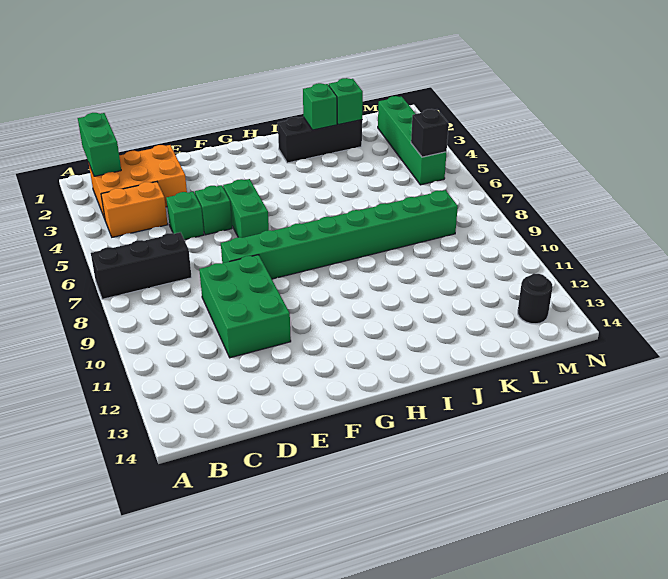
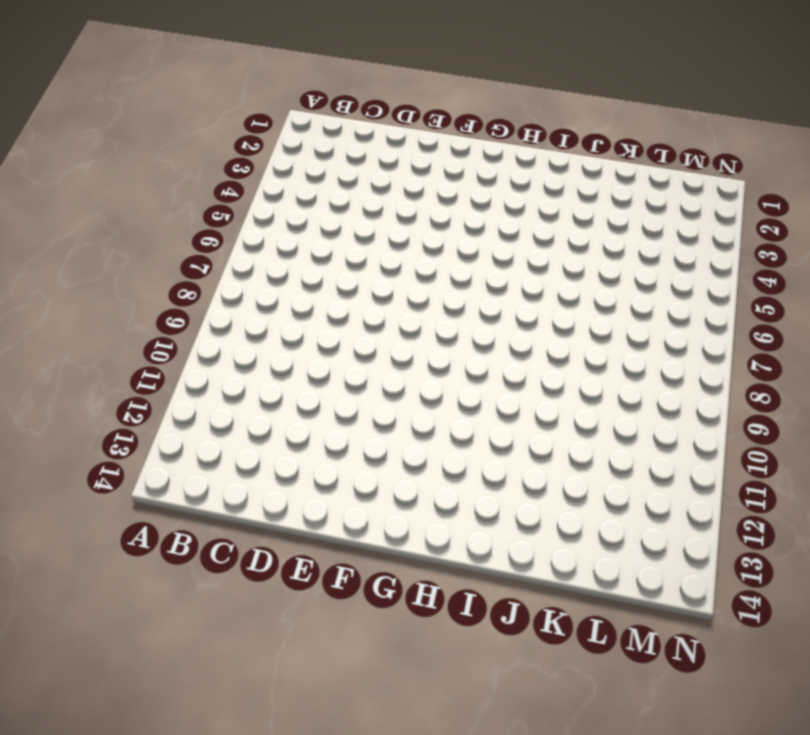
none -> black brick A7:C7 level 1
none -> orange brick B2:D3 level 1
none -> orange brick B4:C4 level 1

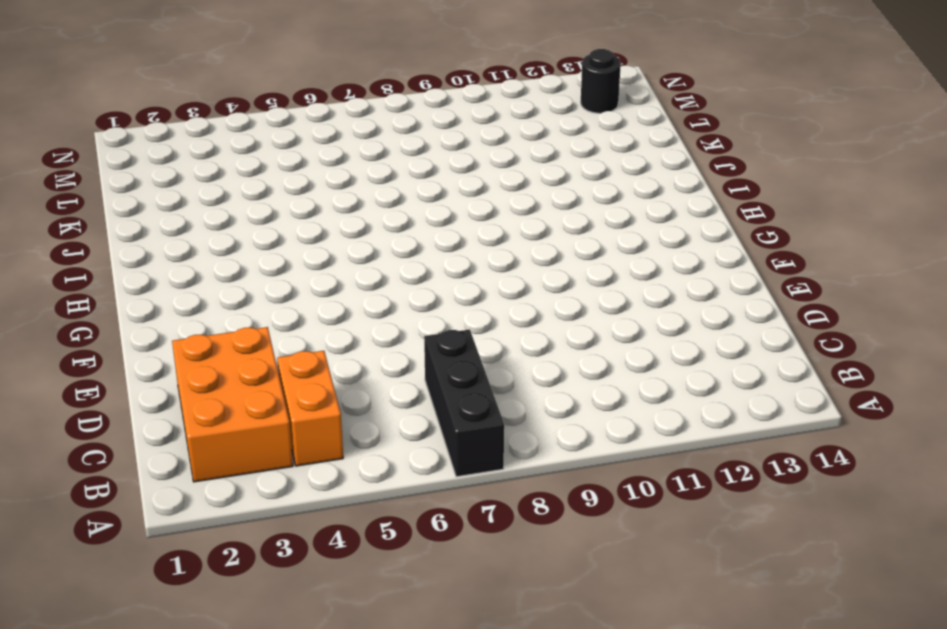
none -> green brick D5 level 1
none -> green brick D9:E11 level 1
none -> green brick E5 level 1

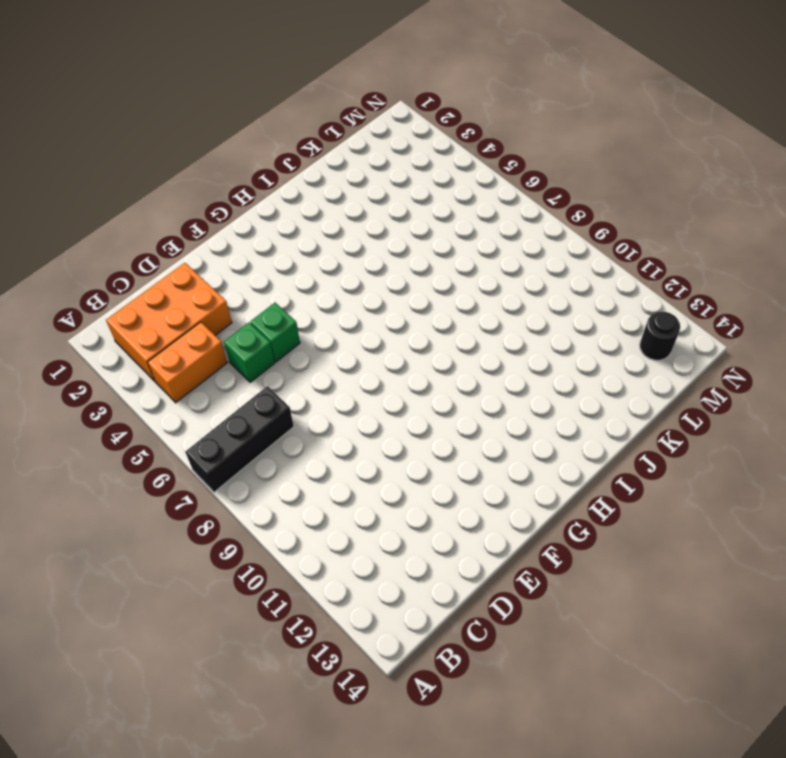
none -> green brick D9:E11 level 1
none -> green brick E8:L8 level 1
none -> green brick F5:F6 level 1

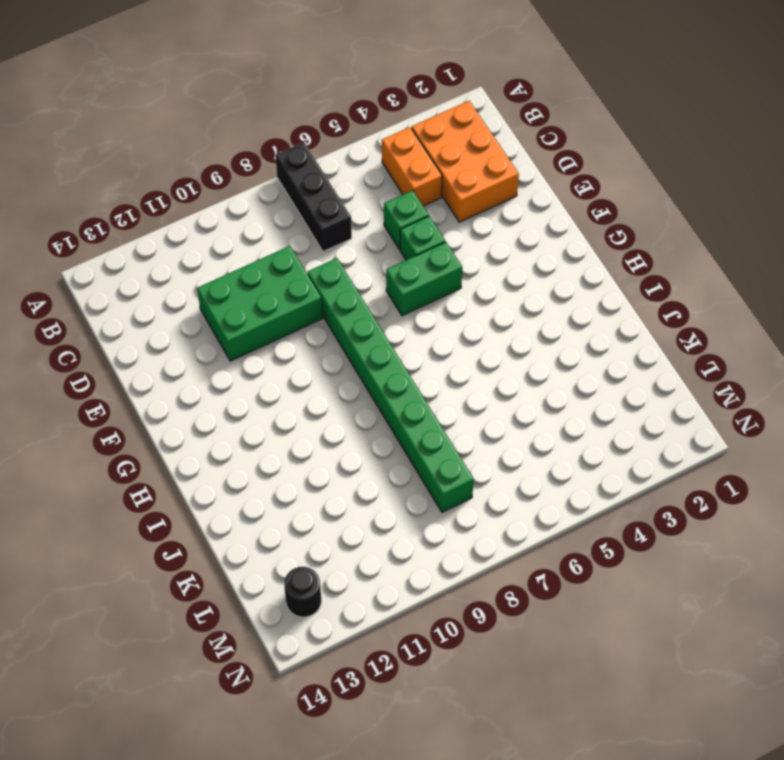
none -> black brick I2:K2 level 1
none -> green brick M2:M5 level 1
none -> green brick B1:B2 level 2

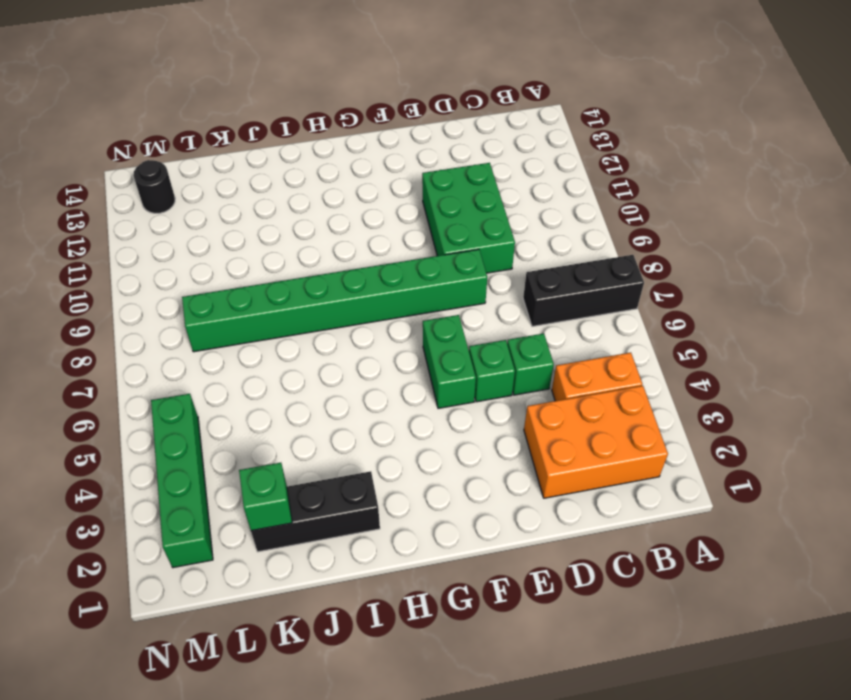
none -> green brick B1:B2 level 2
none -> green brick J2 level 2
none -> black brick M5 level 2

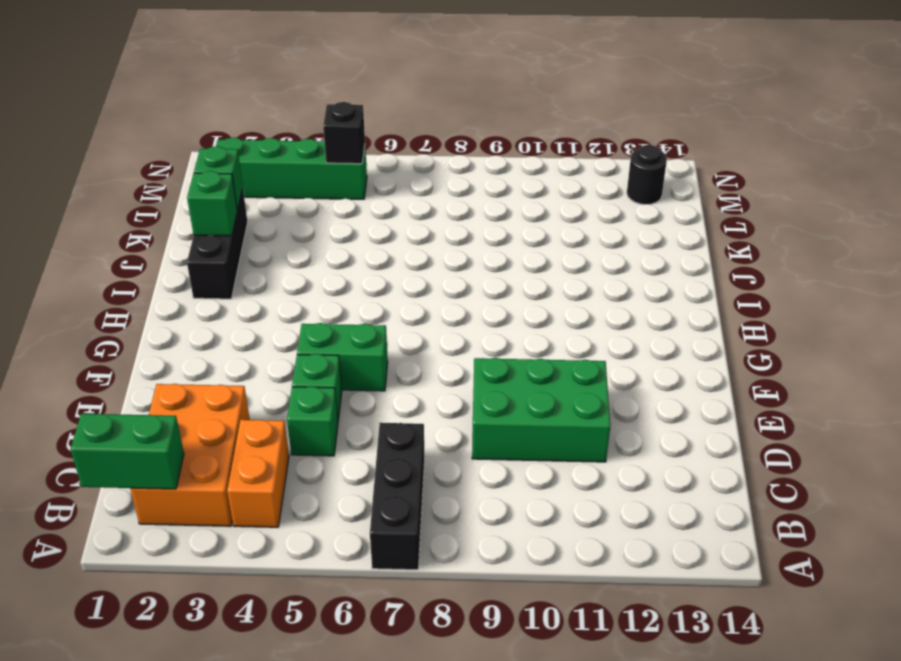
none -> green brick E8:L8 level 1

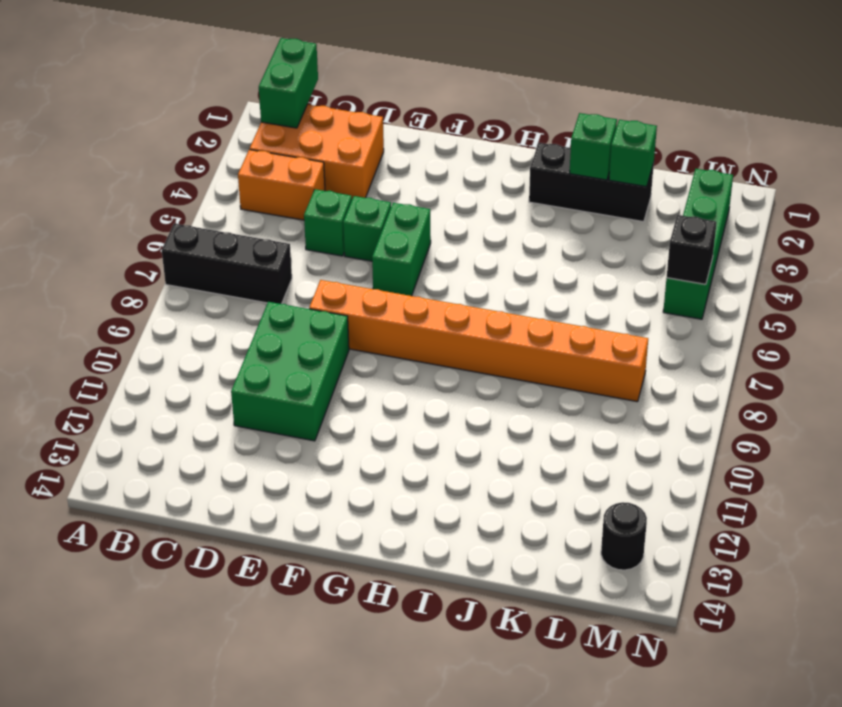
orange brick E8:L8 level 1 -> green brick E8:L8 level 1

